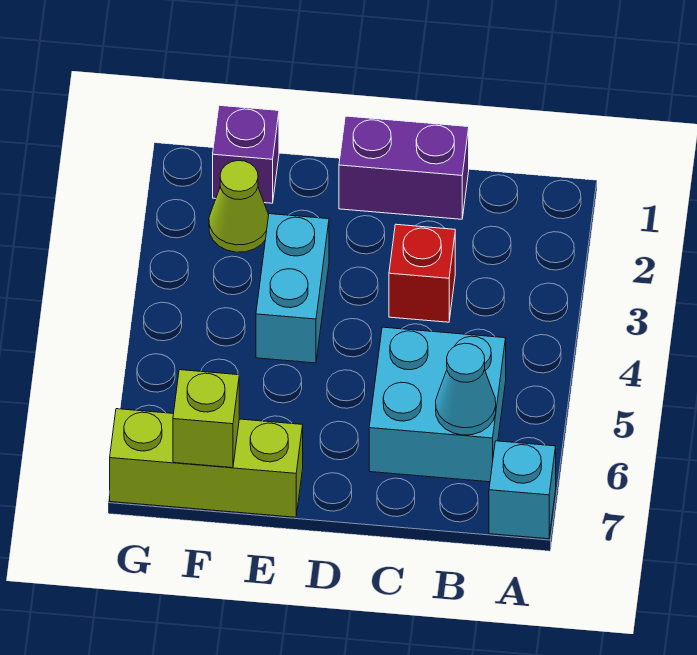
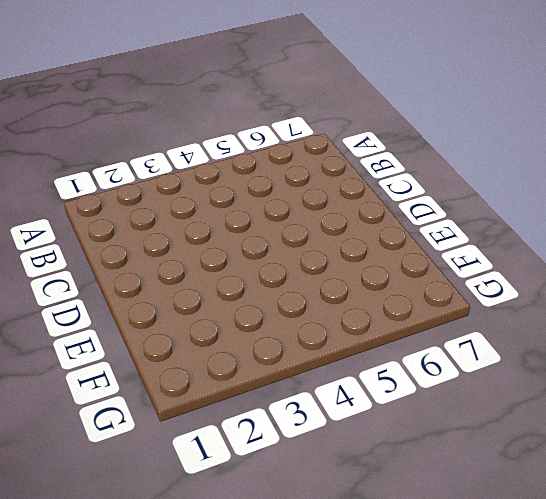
none -> cyan brick A7 level 1
none -> cyan brick B5:C6 level 1

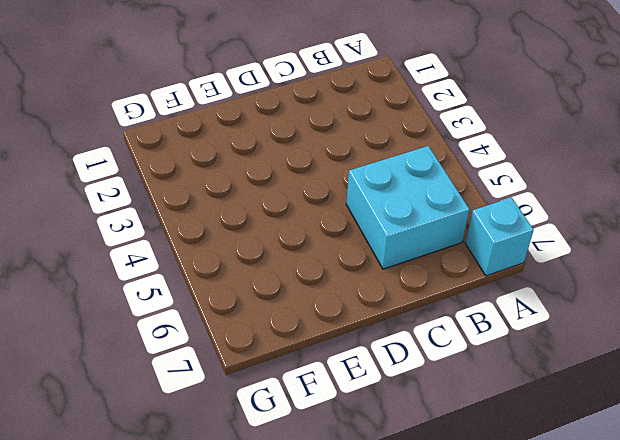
none -> purple brick C1:D1 level 1
none -> red brick C3 level 1

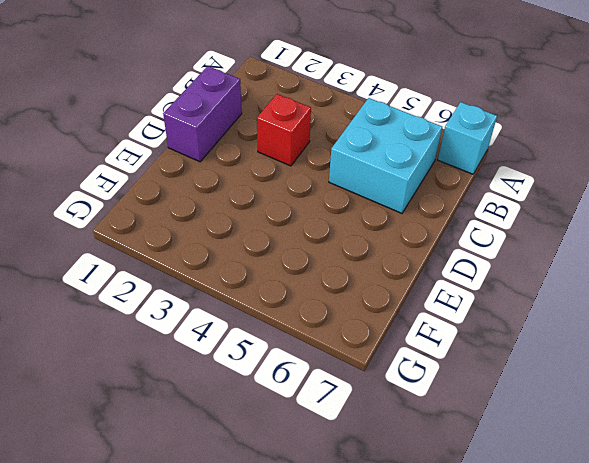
none -> cyan brick E3:E4 level 1
none -> lime brick E7:G7 level 1

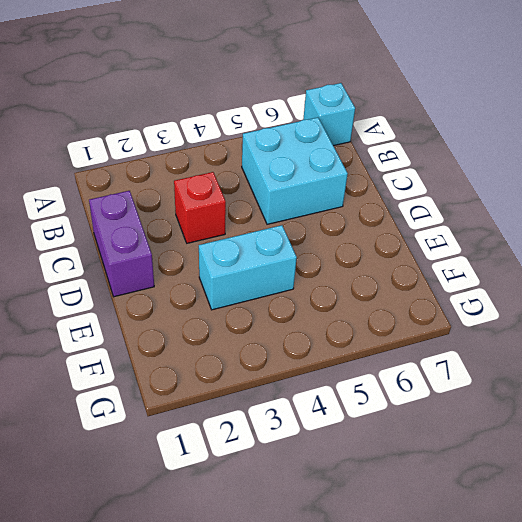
none -> lime brick E7:G7 level 1
none -> purple brick F1 level 1

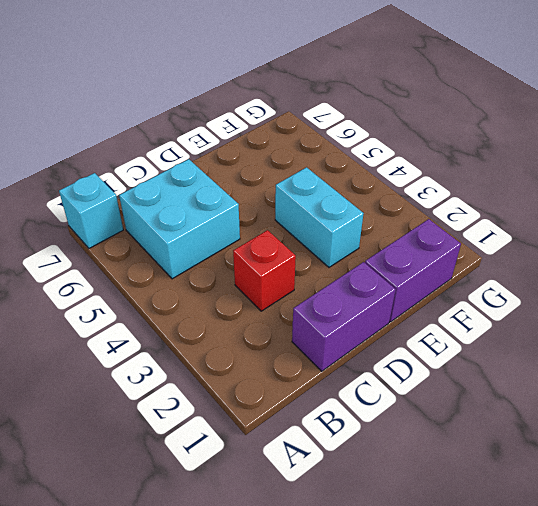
purple brick E1:F1 level 1 -> purple brick F1 level 1
none -> lime brick E7:G7 level 1
none -> lime cone F2 level 1

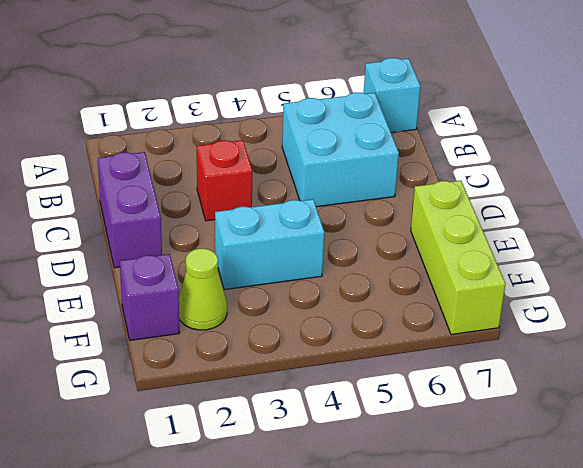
none -> cyan cone B6 level 2
none -> lime brick F7 level 2

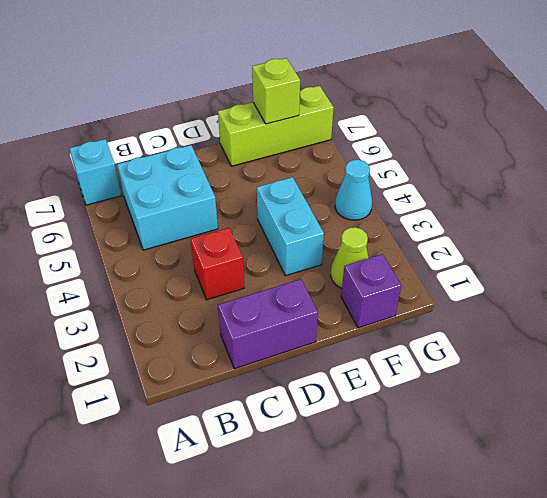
cyan cone G4 level 1 -> cyan cone B6 level 2

